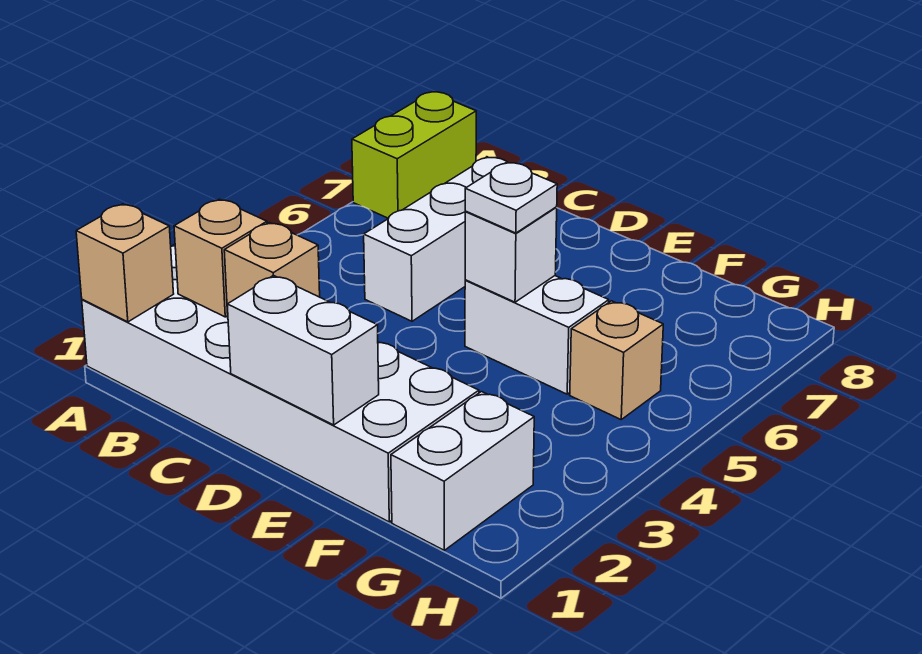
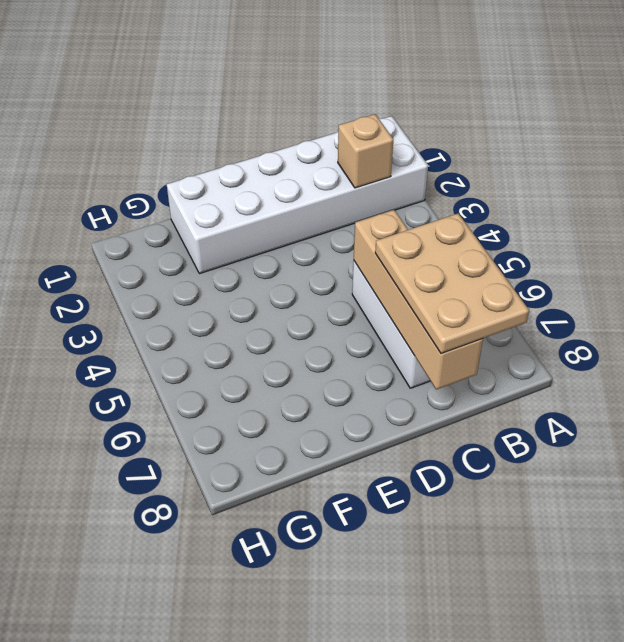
tan plate B6:C8 level 3 -> none
tan brick C5:C8 level 2 -> none
none -> lime brick A7:A8 level 1
none -> white brick E5:F5 level 1
none -> white brick G1:G2 level 1

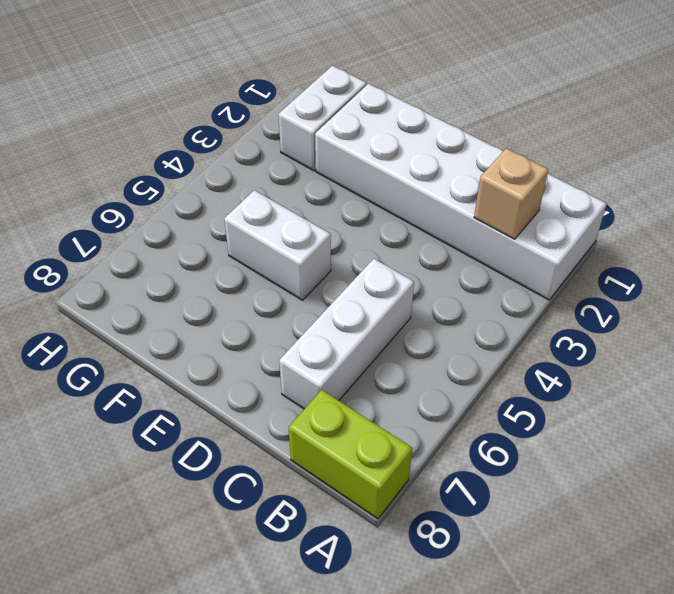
lime brick A8:B8 level 1 -> lime brick A7:A8 level 1
none -> tan brick G5 level 1
none -> tan brick A1 level 2
none -> tan brick C2 level 2

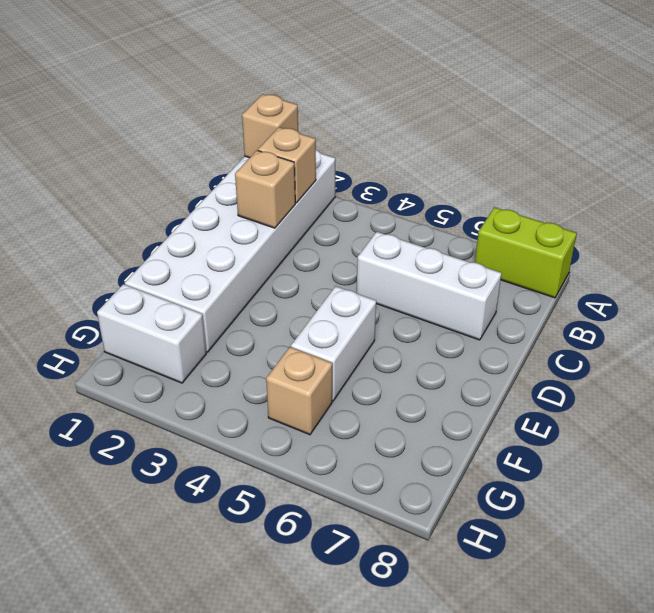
none -> white brick D1:E1 level 2
none -> white brick E5 level 2
none -> white plate E5 level 3

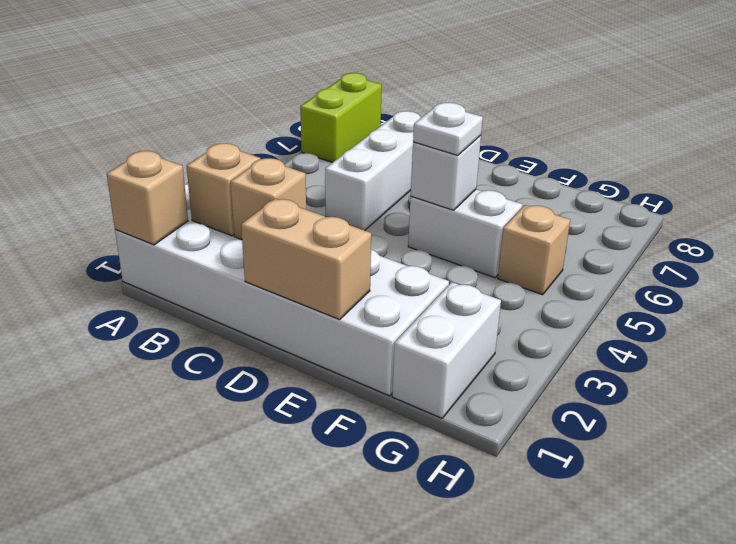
tan brick D1:E1 level 2 -> white brick D1:E1 level 2

